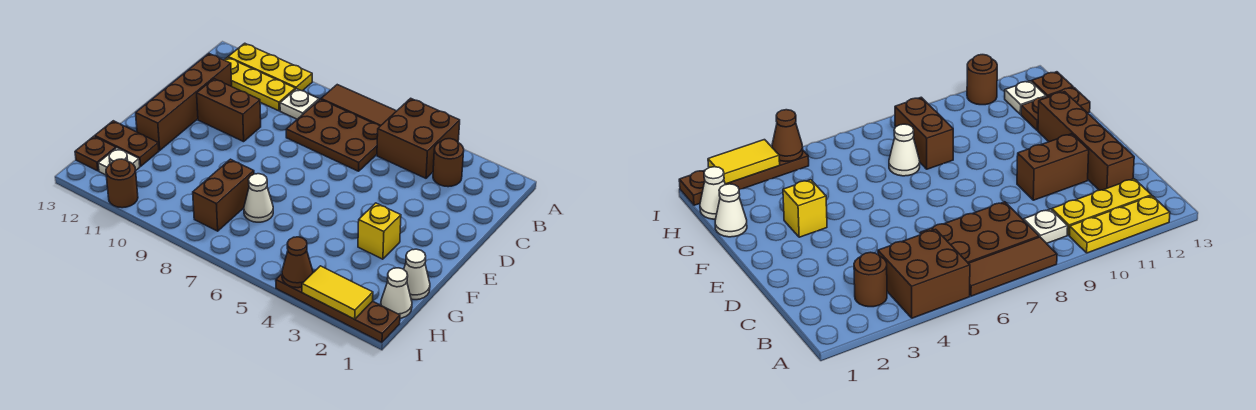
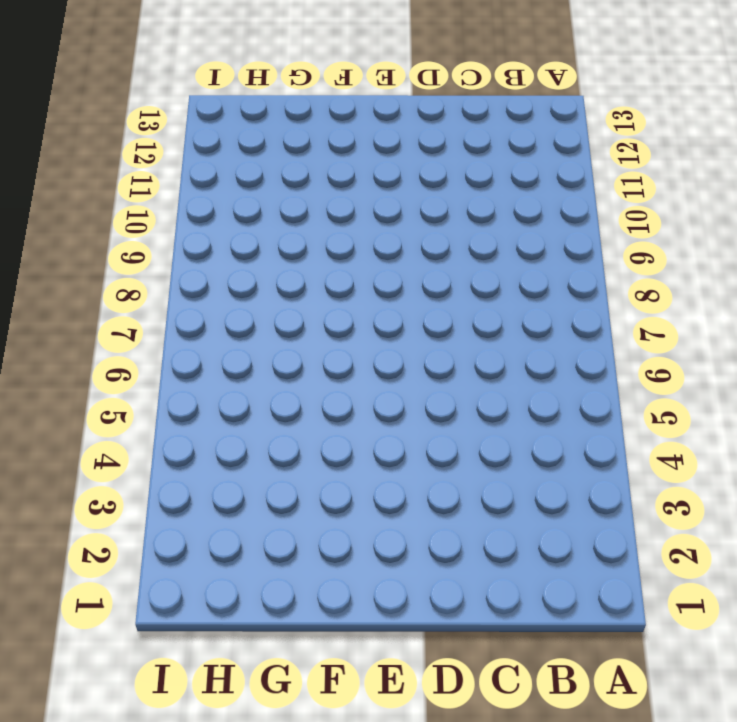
none -> brown brick A4:B5 level 1
none -> brown tile A6:A8 level 1
none -> yellow plate A10:A12 level 1

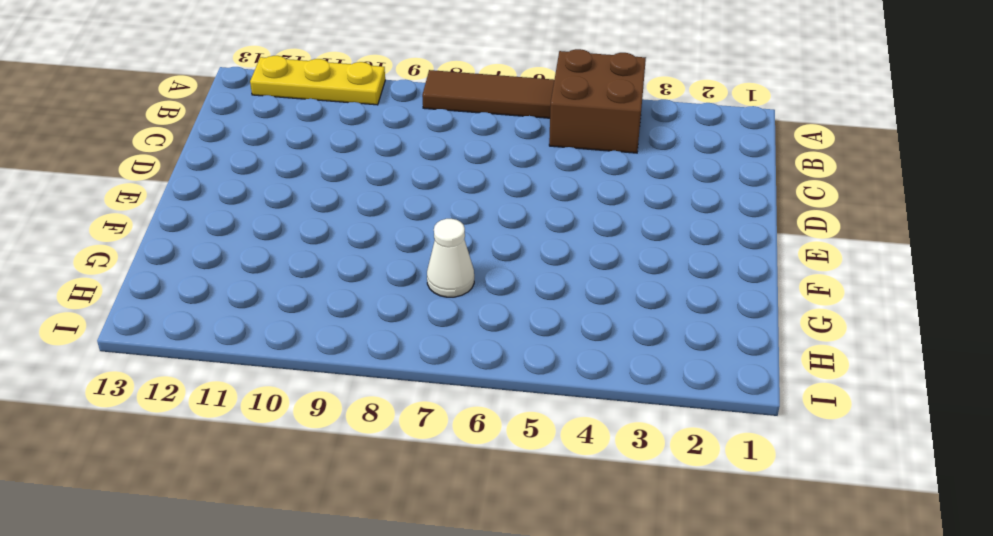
none -> brown round brick B3 level 1
none -> brown plate B6:C8 level 1
none -> white plate B9 level 1

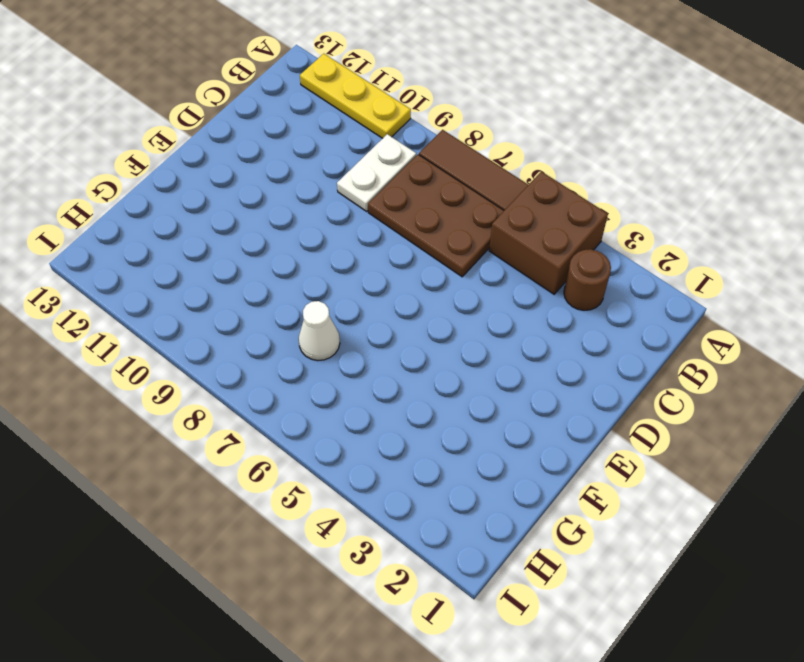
white plate B9:C9 level 1 -> white plate B9 level 1
none -> yellow plate B10:B12 level 1
none -> brown brick C12:F12 level 1
none -> brown brick D10:D11 level 1

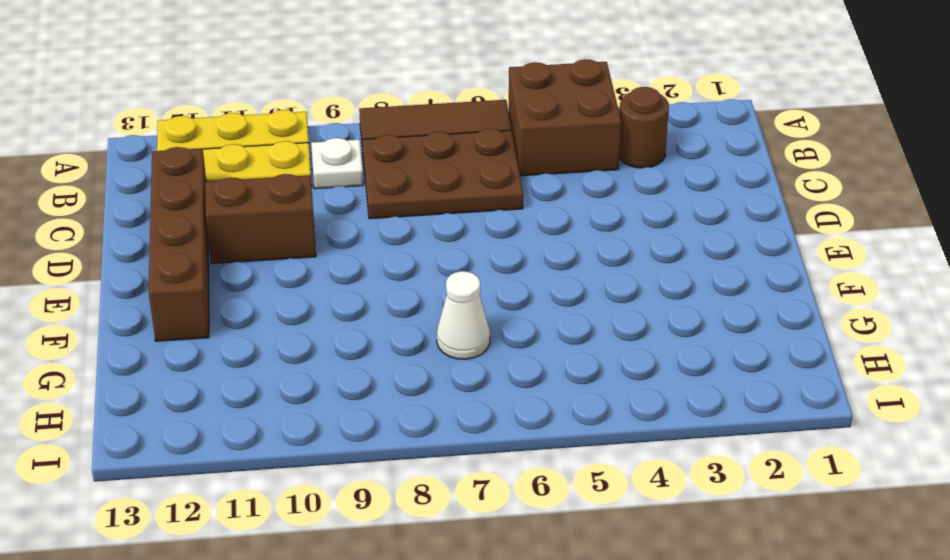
none -> yellow brick F3 level 1
none -> white cone G1 level 1
none -> brown brick G8:H8 level 1

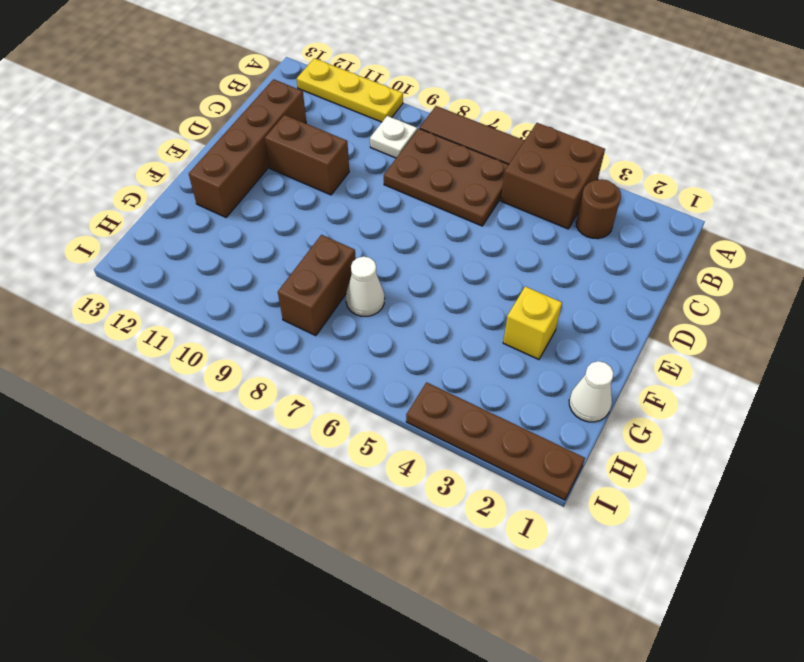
none -> yellow plate B10:B12 level 1
none -> brown plate G12:G13 level 1
none -> white cone H1 level 1

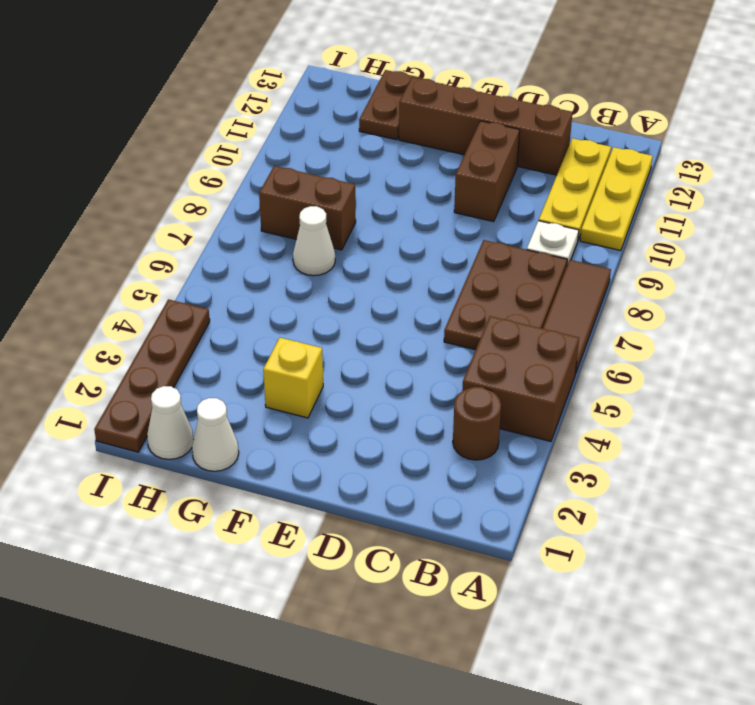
none -> white plate H12 level 1
none -> brown plate H13 level 1
none -> brown round brick I11 level 1

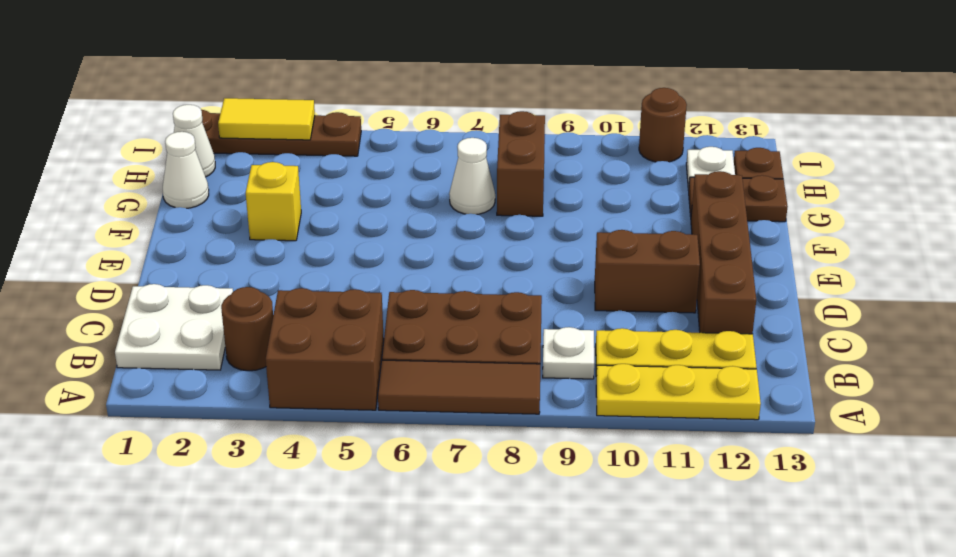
white plate B1:C2 level 1 -> none
none -> brown cone I4 level 2

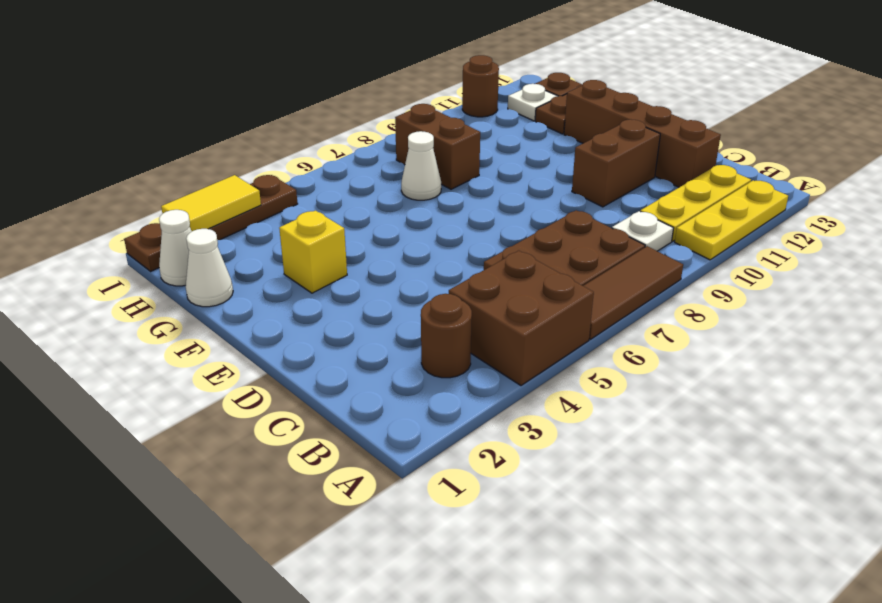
none -> brown cone I4 level 2

